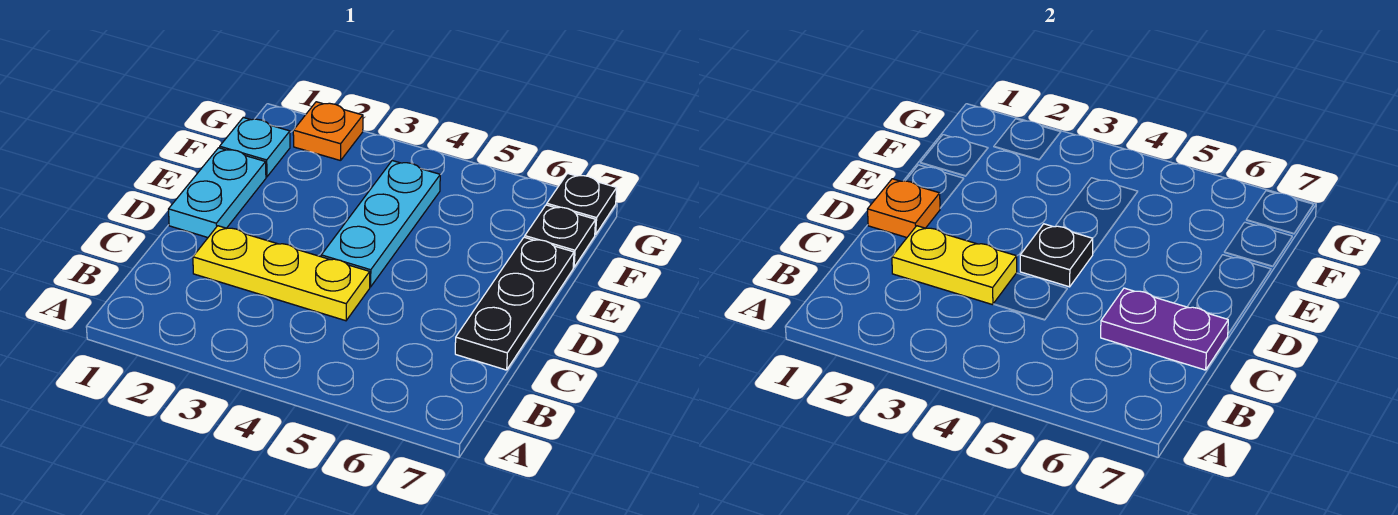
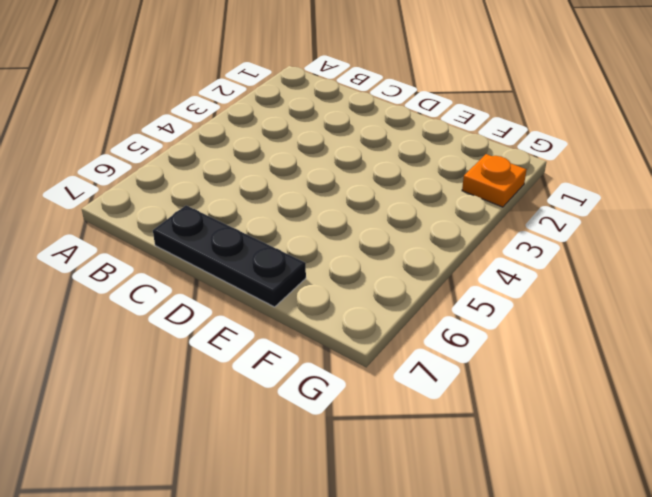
none -> yellow plate C2:C4 level 1
none -> cyan plate D1:E1 level 1
none -> cyan plate D4:F4 level 1

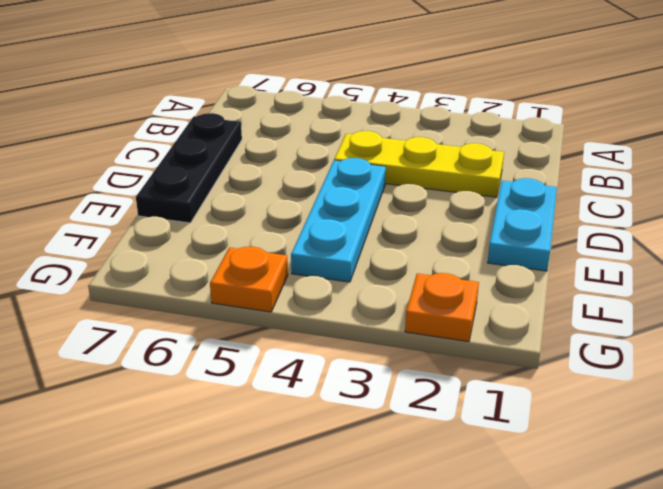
orange plate G5 level 1 -> orange plate D1 level 2
none -> cyan plate F1 level 1
none -> black plate F7 level 1
none -> black plate G7 level 1

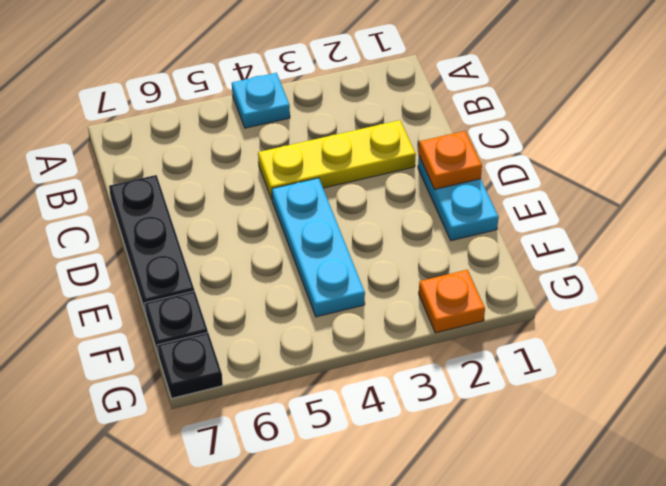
cyan plate A4 level 1 -> cyan plate F1 level 1
none -> yellow plate C2:C3 level 2
none -> purple plate C6:C7 level 2
none -> black plate D4 level 2

